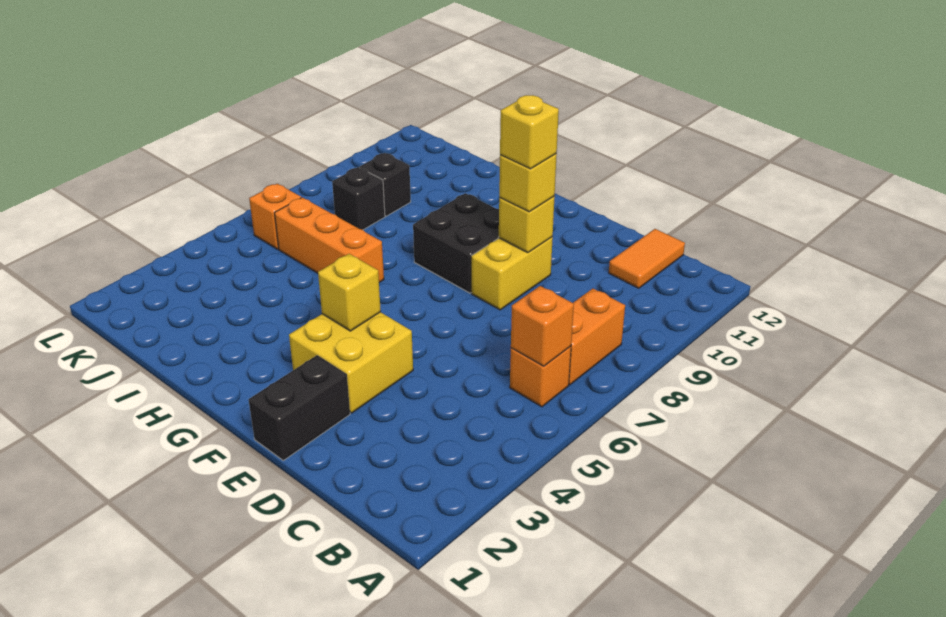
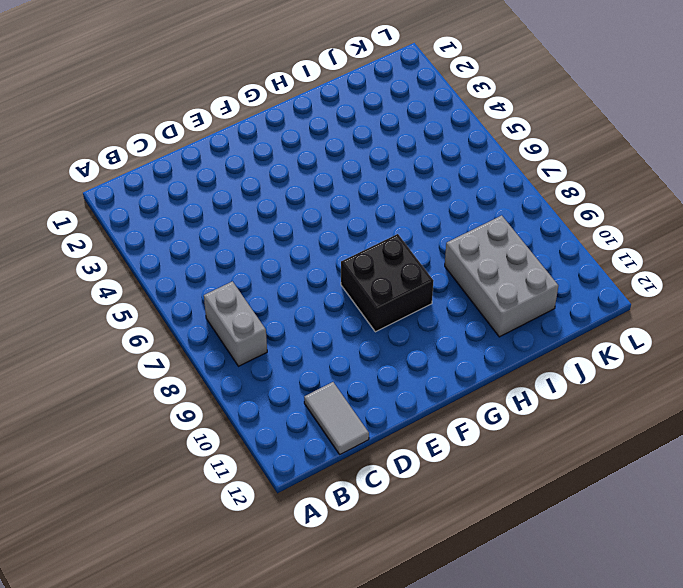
grey brick B7:B8 level 1 -> orange brick B7:B8 level 1
grey tile C11:C12 level 1 -> orange tile C11:C12 level 1
grey brick I9:J11 level 1 -> black brick J9 level 1
none -> orange brick B6 level 1
none -> black brick E1:E2 level 1
none -> yellow brick E3:F4 level 1

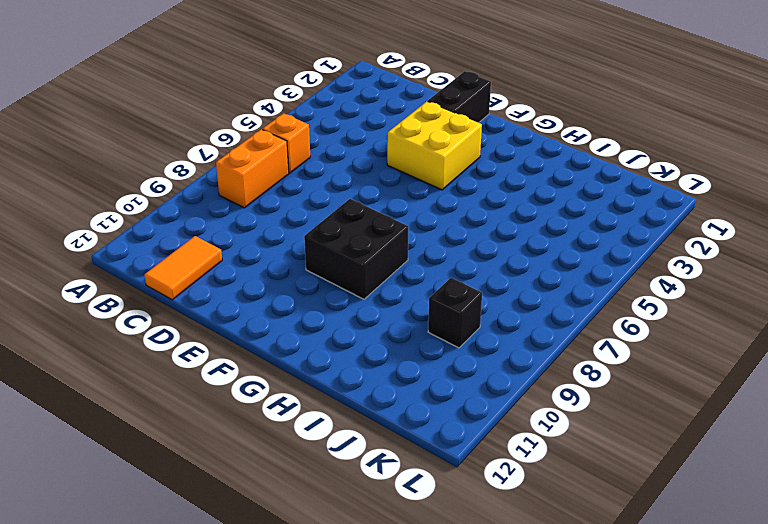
none -> yellow brick E8:E9 level 1
none -> orange brick H6:J6 level 1
none -> black brick J8 level 1

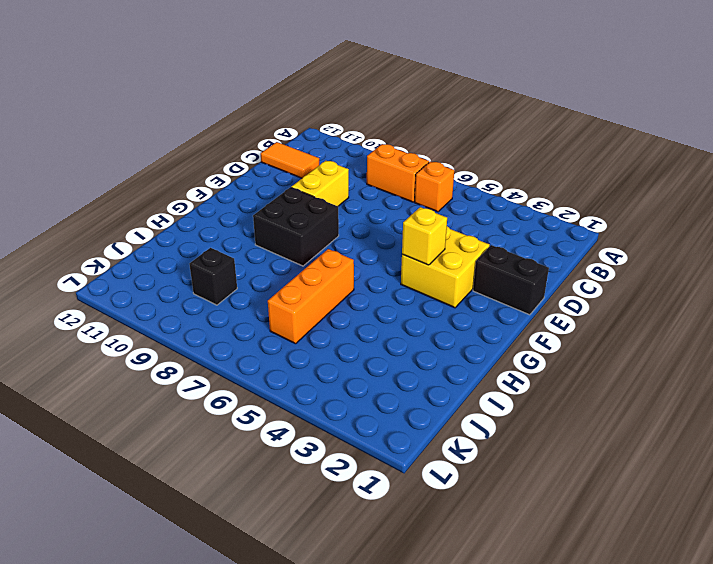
yellow brick D9:E9 level 1 -> yellow brick E8:E9 level 1
none -> black brick J8 level 1
none -> orange brick K6 level 1
none -> orange brick B6 level 2

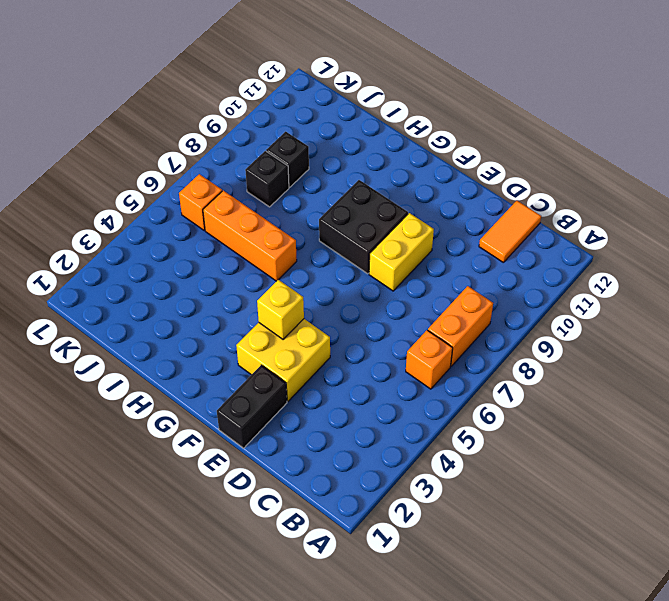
none -> orange brick B6 level 2
none -> yellow brick E9 level 2
none -> yellow brick E9 level 3

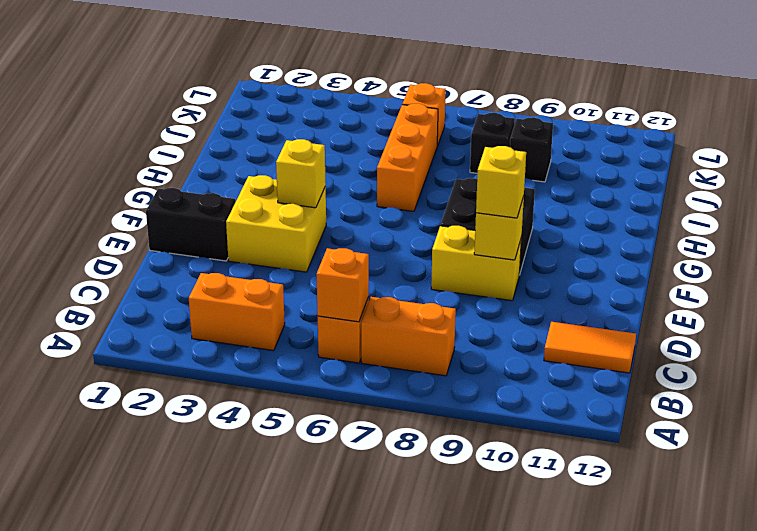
orange brick B3:B4 level 1 -> none
none -> yellow brick E9 level 4

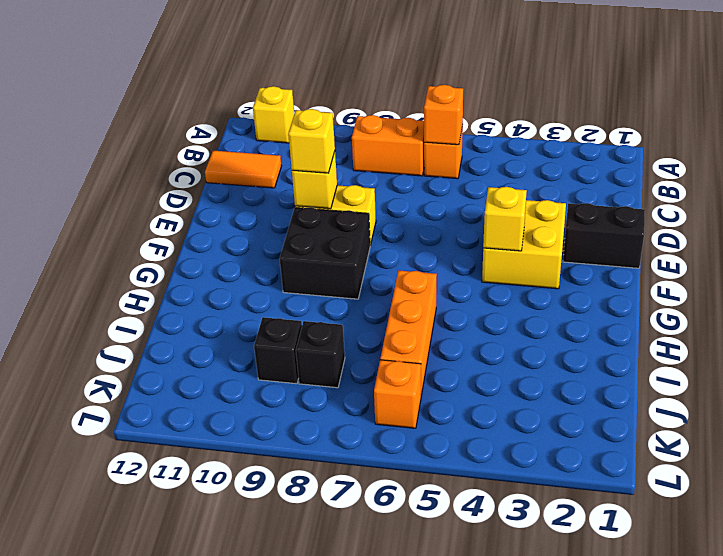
yellow brick A11 level 1 -> yellow brick E9 level 4

